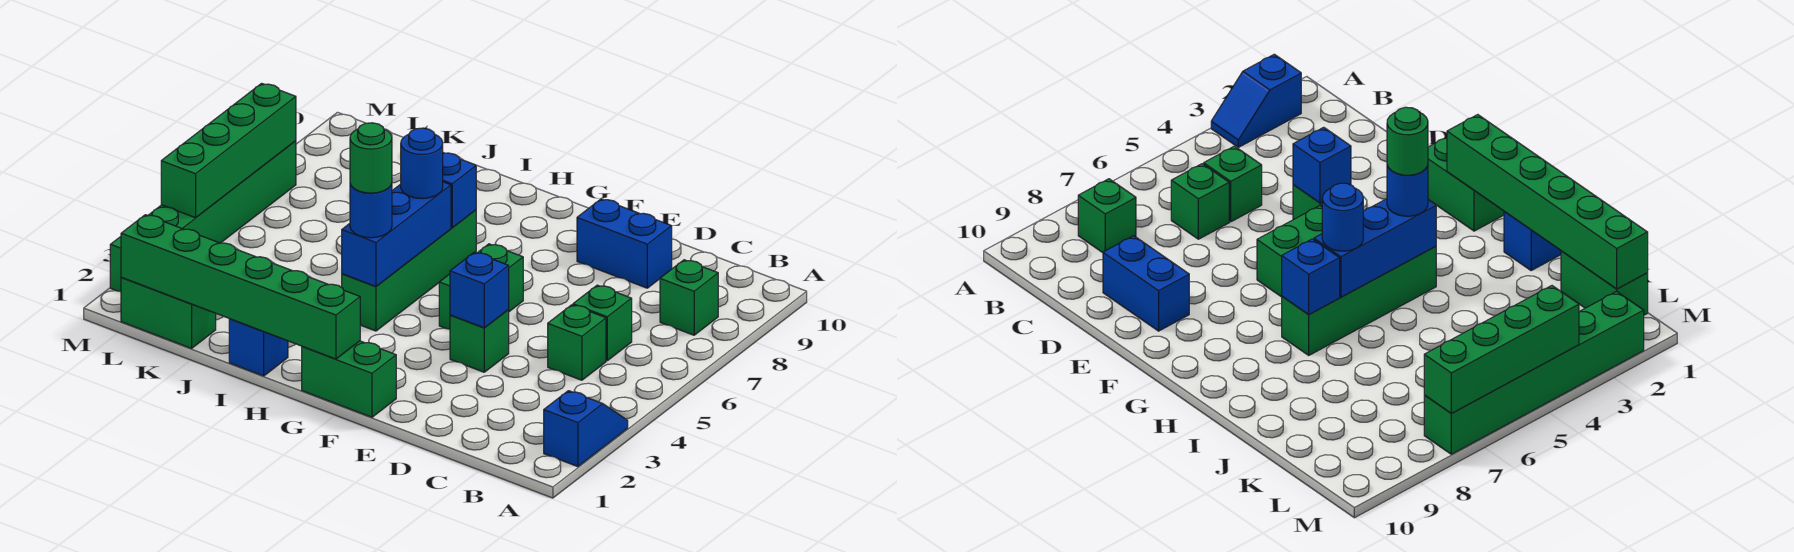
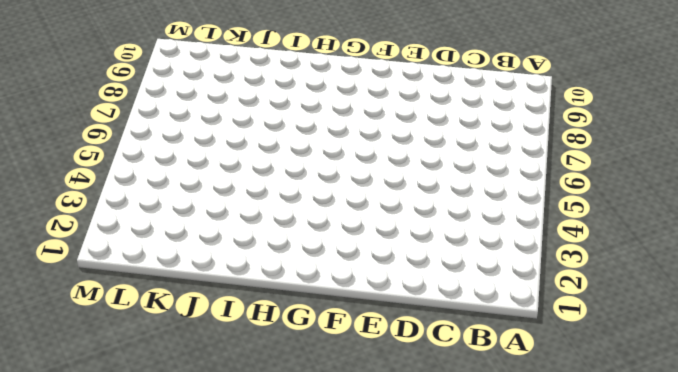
none -> blue slope A2:A3 level 1 top 2
none -> green brick B8 level 1
none -> green brick C5 level 1

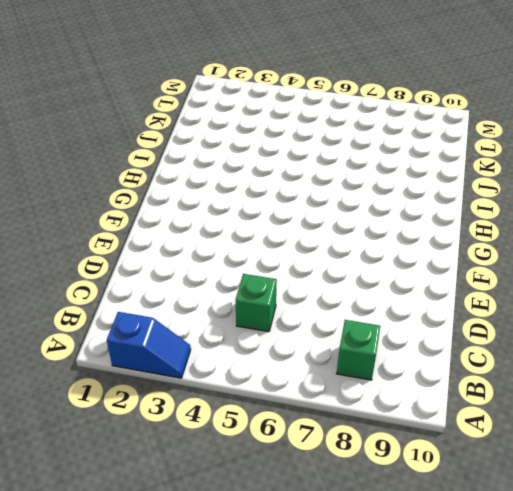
none -> green brick C6 level 1
none -> blue brick D9:E9 level 1
none -> green brick E4 level 1

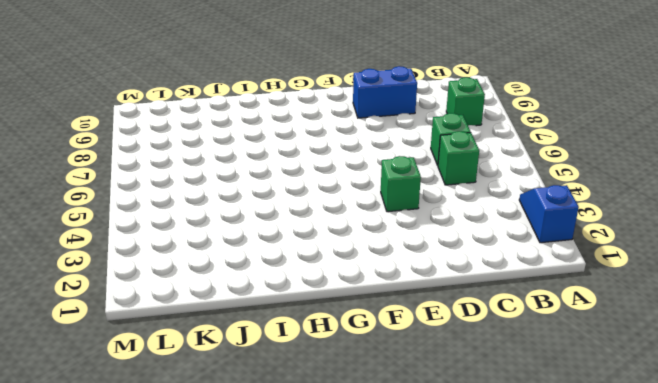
none -> green brick F1:G1 level 1
none -> green brick F5:F6 level 1
none -> green brick H4:H7 level 1

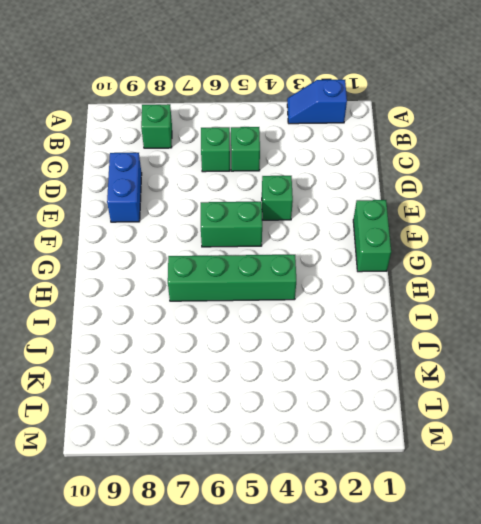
none -> blue brick I1 level 1
none -> green brick K1:L1 level 1
none -> green brick M2:M7 level 1

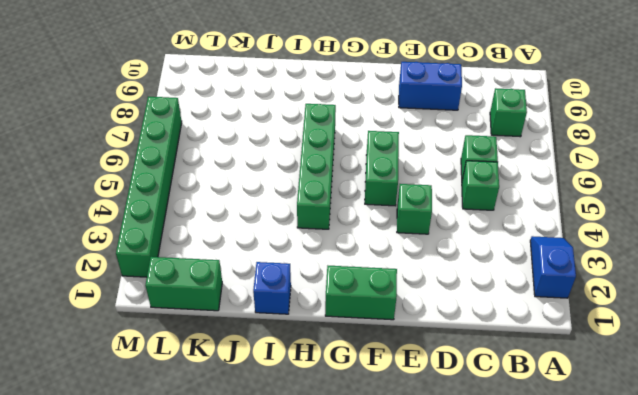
none -> blue brick E4 level 2
none -> green brick G1:L1 level 2
none -> blue brick H4:H6 level 2

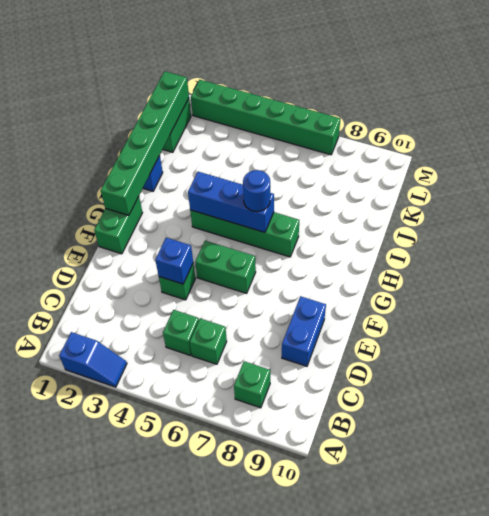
none -> blue brick H7 level 2
none -> green brick M4:M7 level 2
none -> blue round brick H4 level 3

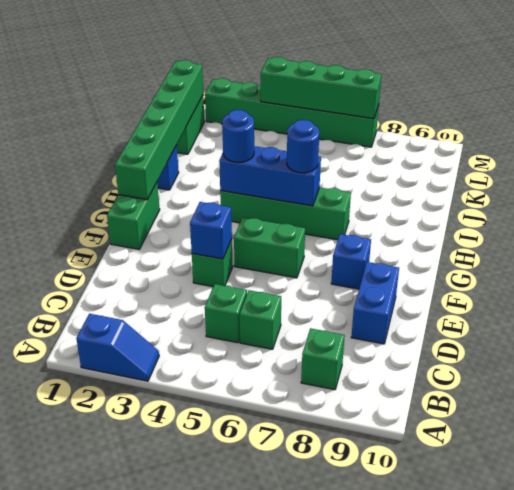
blue brick F8 level 1 -> blue brick H7 level 2
none -> green round brick H4 level 4

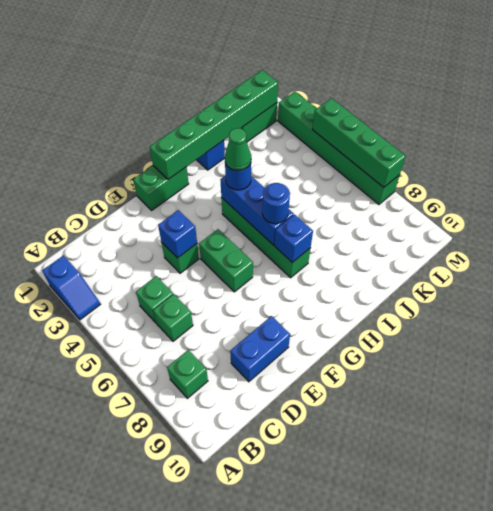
green cone H4 level 4 -> green round brick H4 level 4

